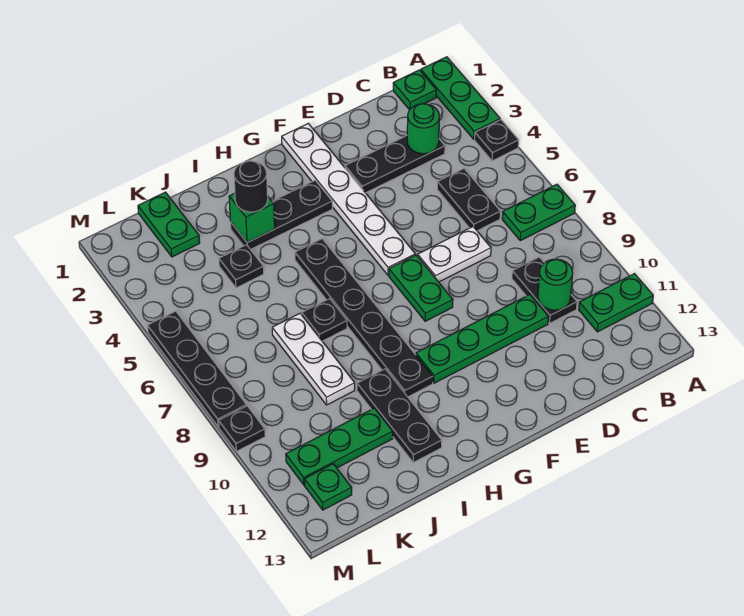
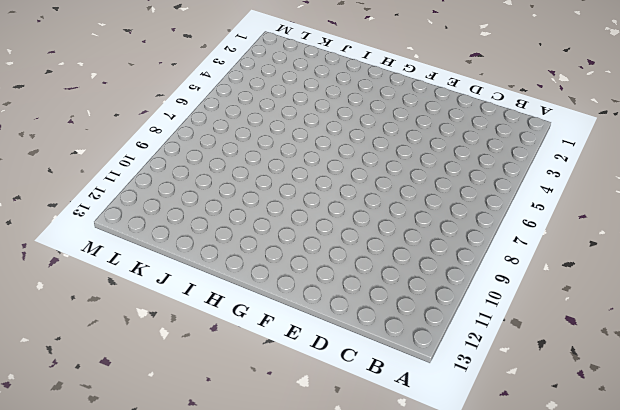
none -> green plate A1:A3 level 1
none -> black plate A4 level 1
none -> green plate A7:B7 level 1

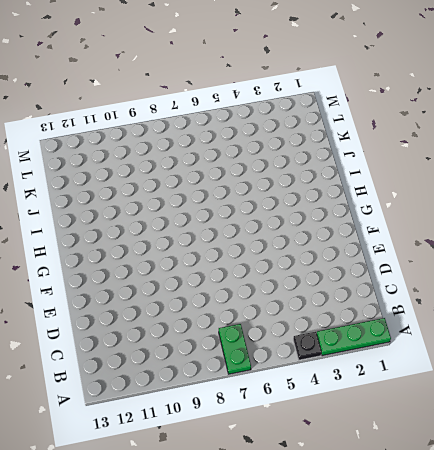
none -> green plate A11:B11 level 1
none -> green plate B1 level 1
none -> black plate C3:E3 level 1

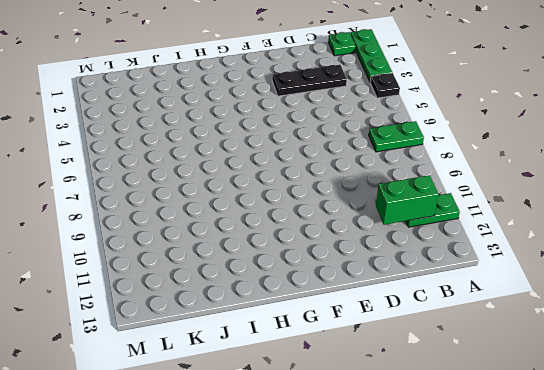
green brick B11:C11 level 2 -> none
none -> black plate C5:C6 level 1
none -> black plate C9:C10 level 1
none -> white plate D7:E7 level 1

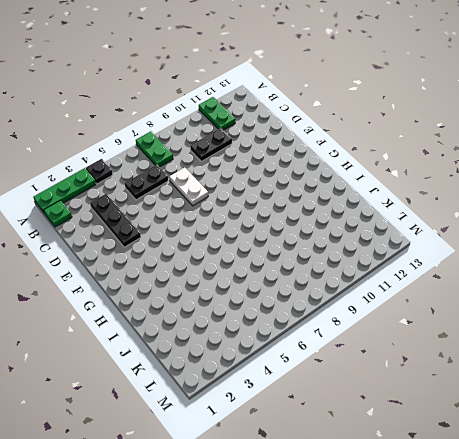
none -> green plate D10:G10 level 1
none -> white plate F1:F6 level 1
none -> green plate F7:F8 level 1

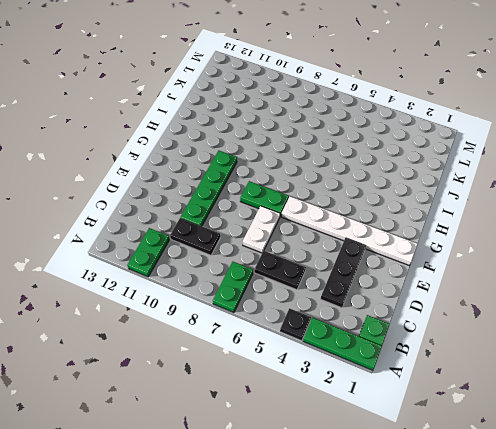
none -> black plate G3:I3 level 1
none -> black plate H5:H10 level 1
none -> black plate I7 level 1

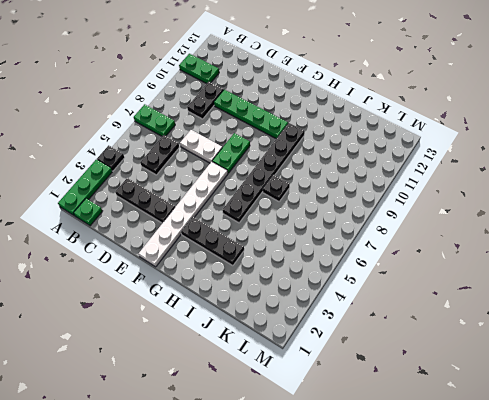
none -> black plate I10:I12 level 1
none -> black plate J4 level 1
none -> white plate J7:J9 level 1

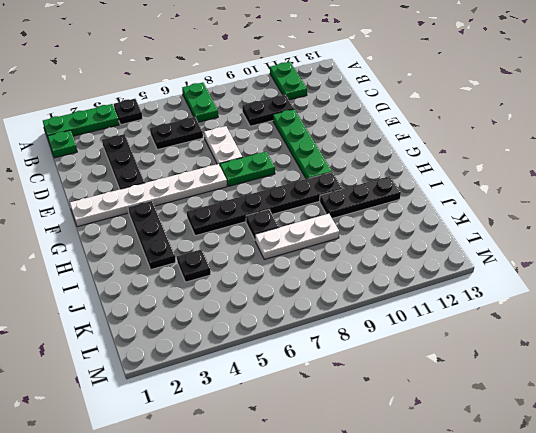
none -> green plate J11:L11 level 1
none -> green plate K1:K2 level 1
none -> green plate L12 level 1

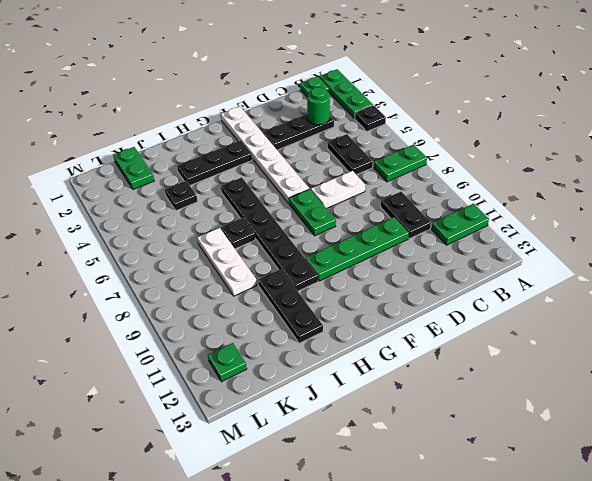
none -> green plate J11:L11 level 1
none -> black plate M5:M8 level 1
none -> black plate M9 level 1

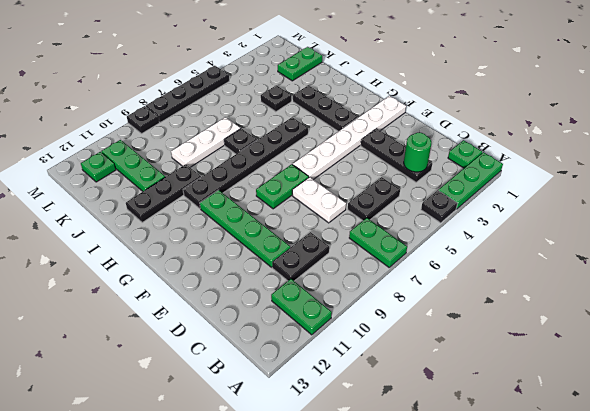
none -> green round brick C10 level 2
none -> green brick I3 level 2
none -> black round brick I3 level 3

